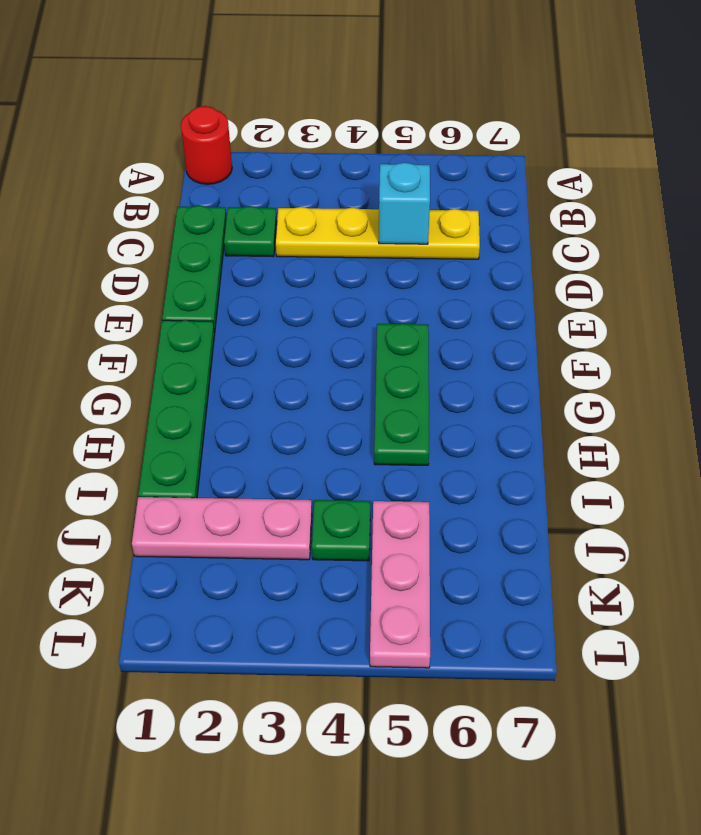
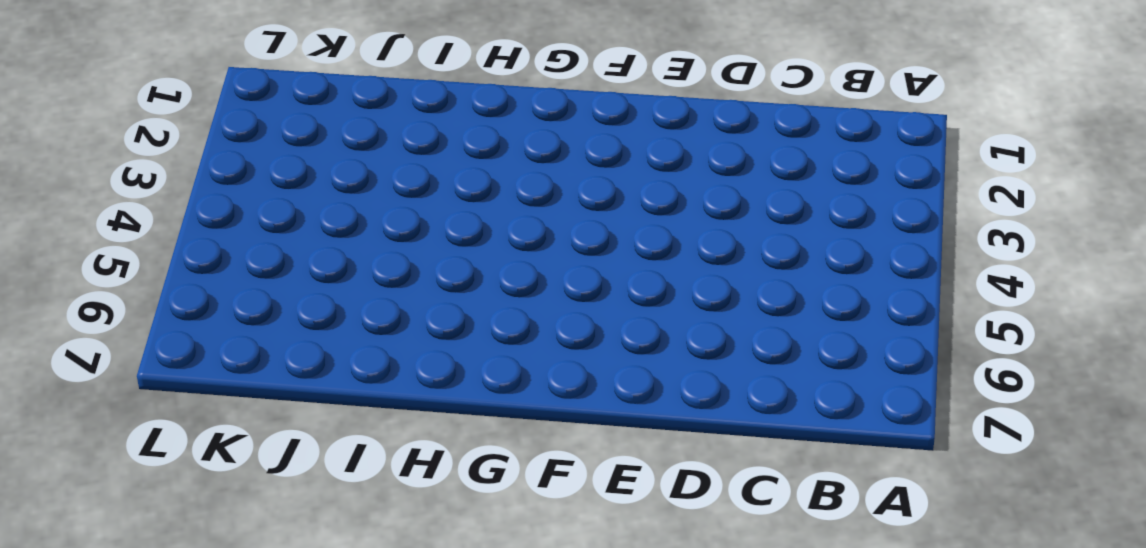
none -> red round brick A1 level 1
none -> green plate C1:E1 level 1

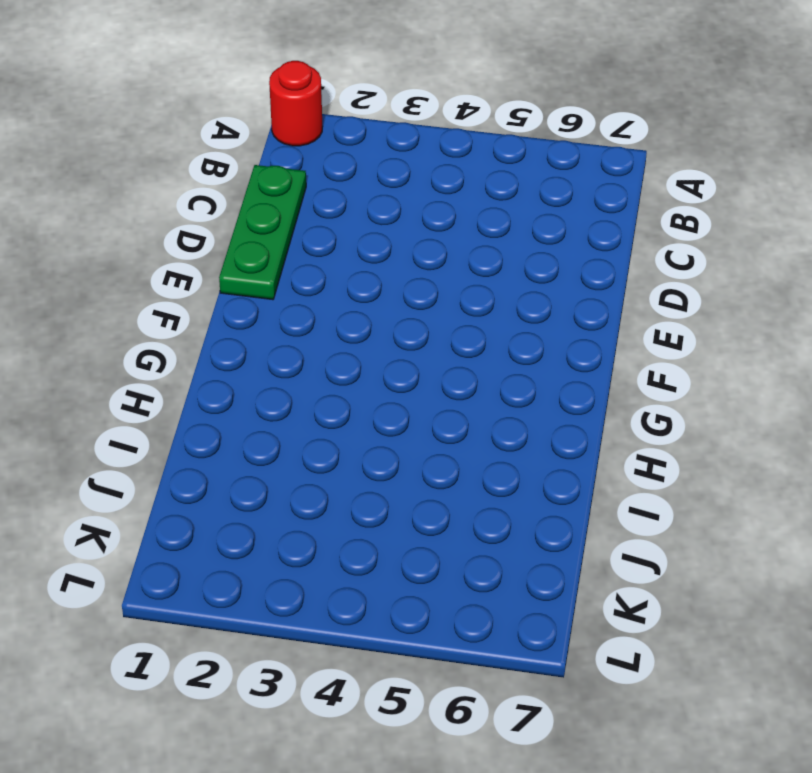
none -> green plate C2 level 1
none -> yellow plate C3:C6 level 1

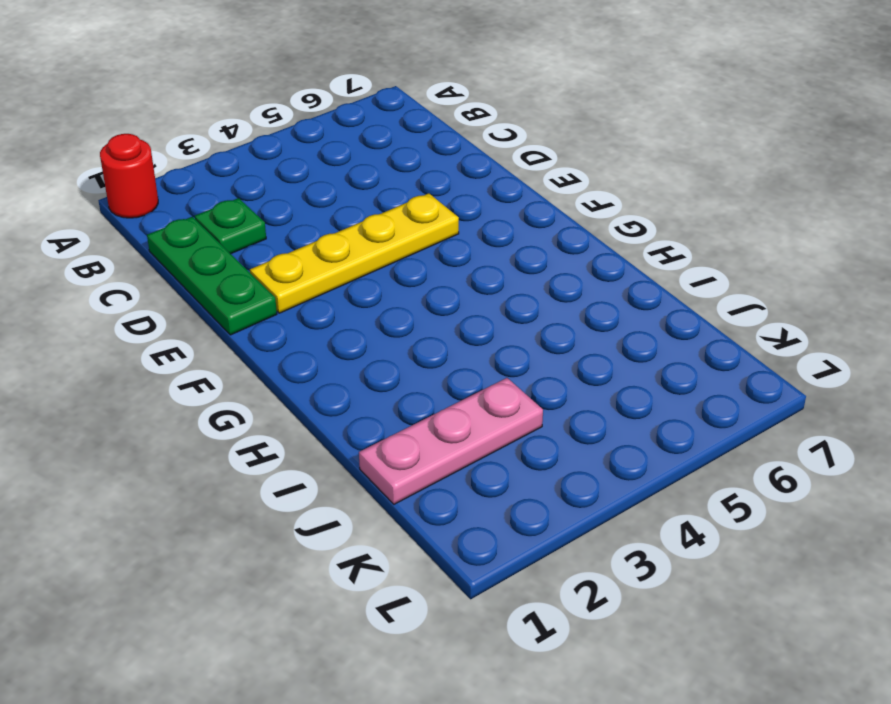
yellow plate E2:E5 level 1 -> yellow plate C3:C6 level 1
none -> green plate F1:I1 level 1
none -> green plate F5:H5 level 1

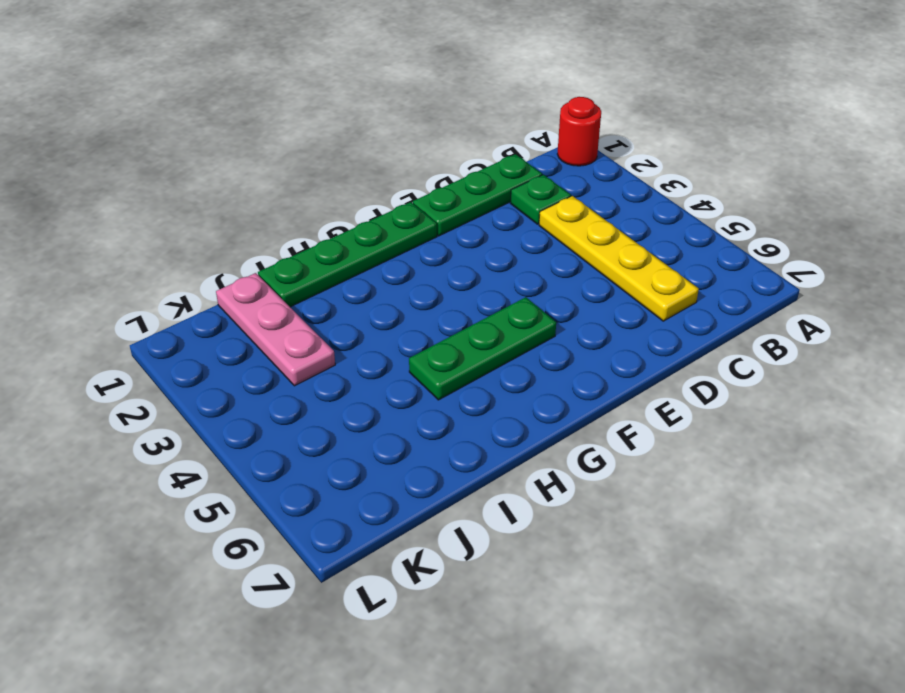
none -> green plate J4 level 1
none -> pink plate J5:L5 level 1

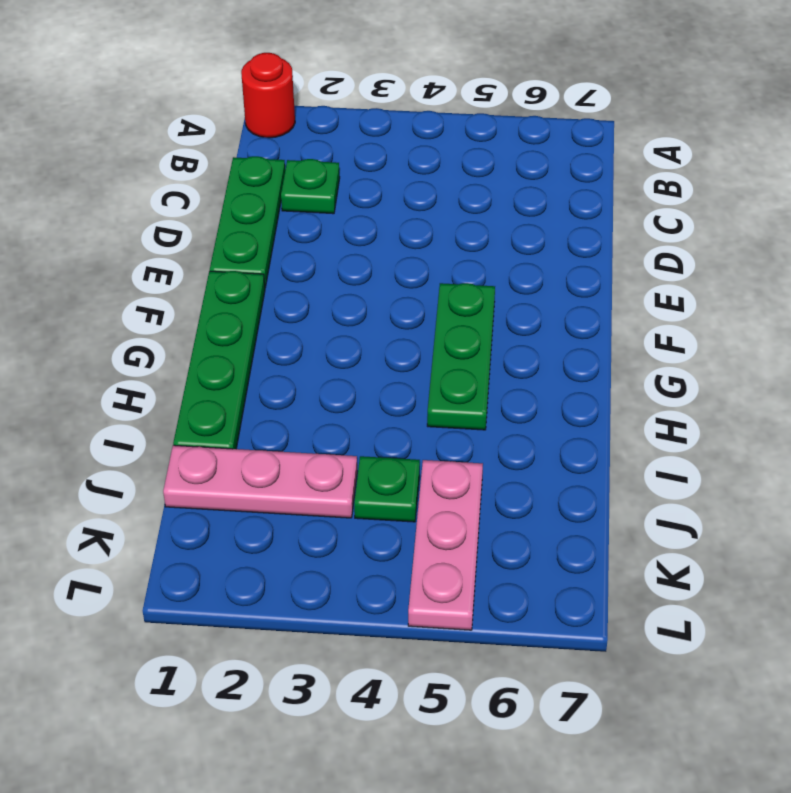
none -> yellow plate C3:C6 level 1
none -> cyan brick C5 level 2

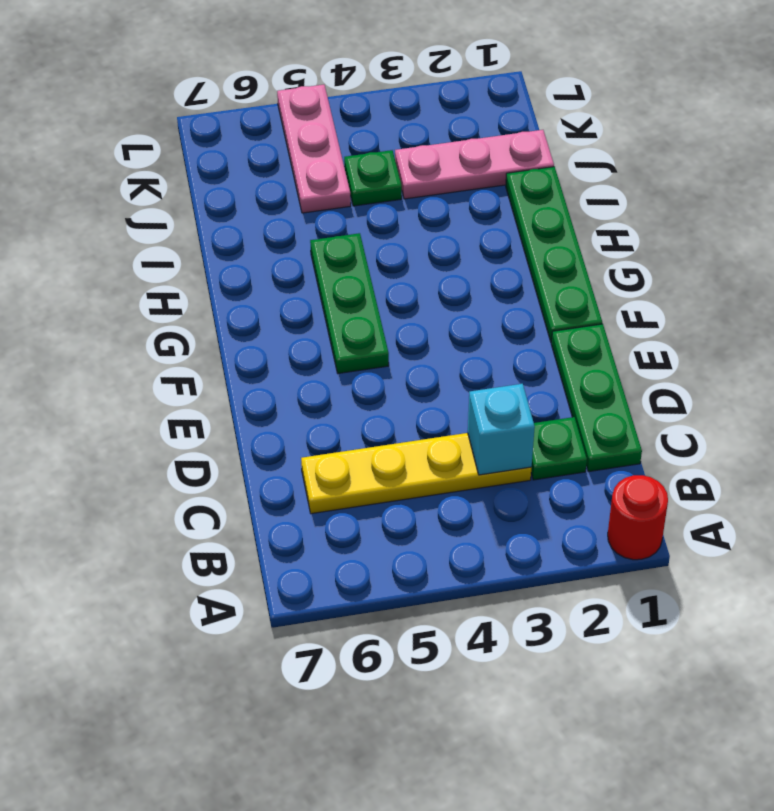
cyan brick C3 level 2 -> cyan brick C5 level 2

